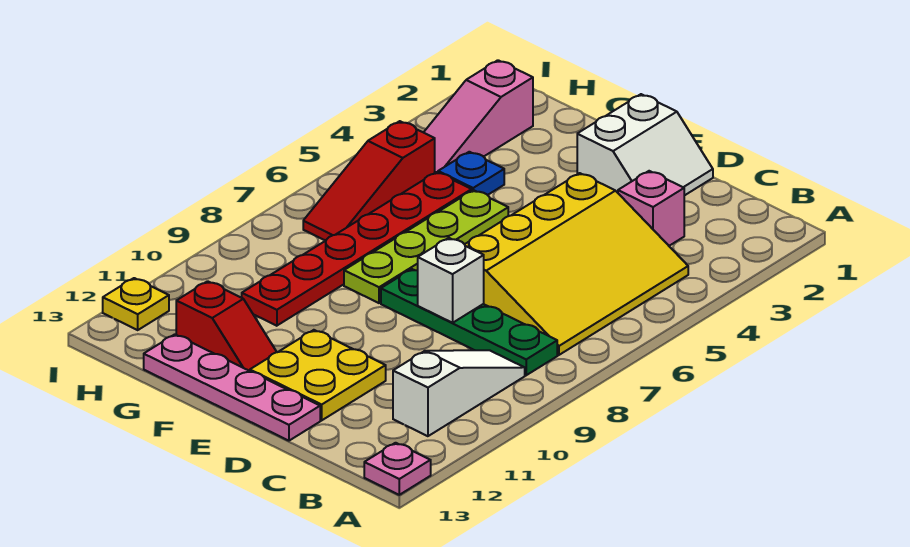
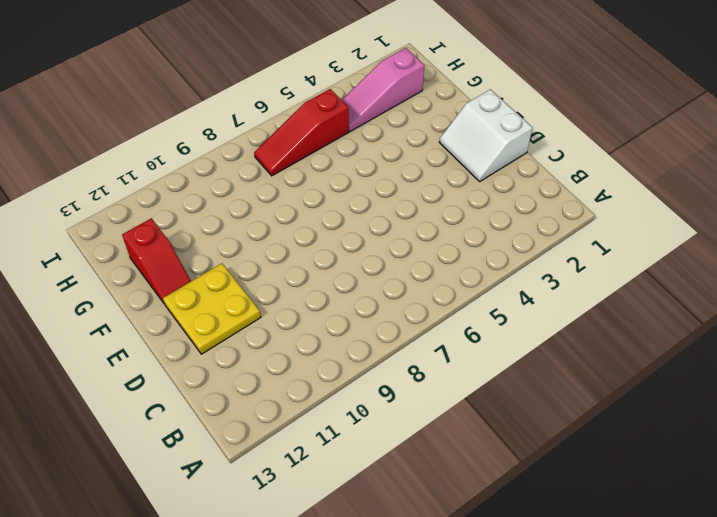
white slope D1:E2 level 1 top 1 -> white slope D1:E2 level 1 top E
none -> pink plate A13 level 1
none -> yellow slope B4:D7 level 1 top D
none -> green plate B8:E8 level 1

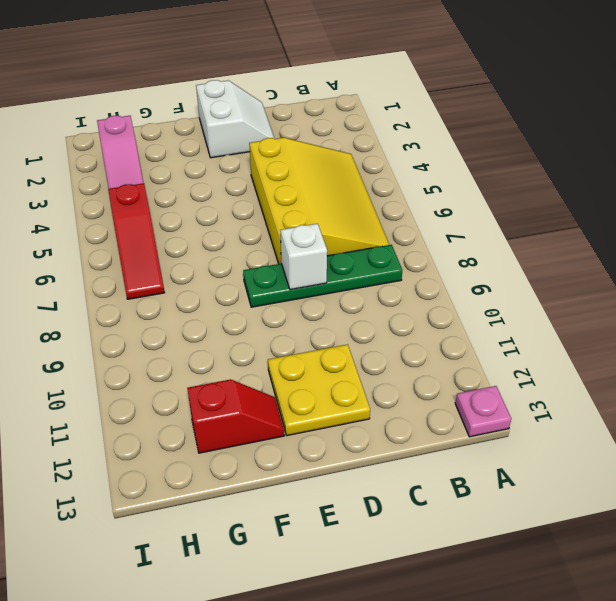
none -> white slope B9:B11 level 1 top 11
none -> pink brick C3 level 1
none -> pink plate D13:G13 level 1

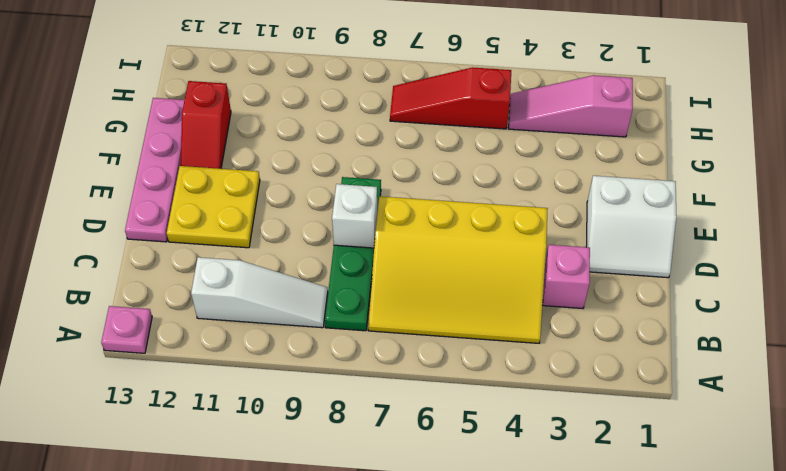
none -> lime plate F5:F8 level 1
none -> blue plate G4 level 1
none -> red plate G5:G10 level 1

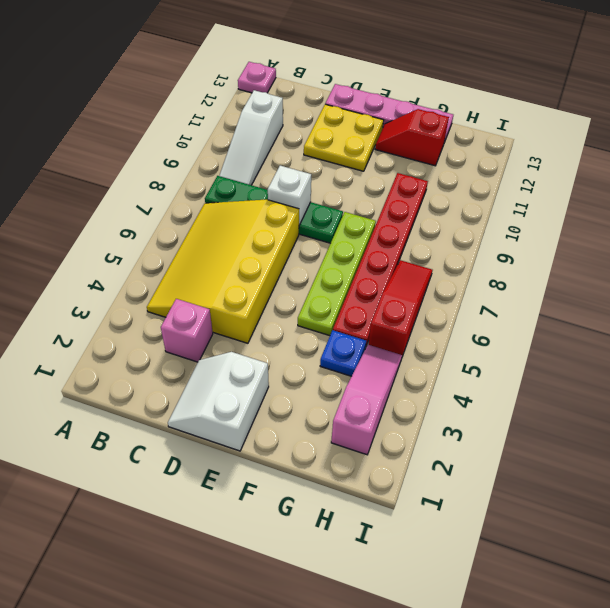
none -> yellow plate I12 level 1

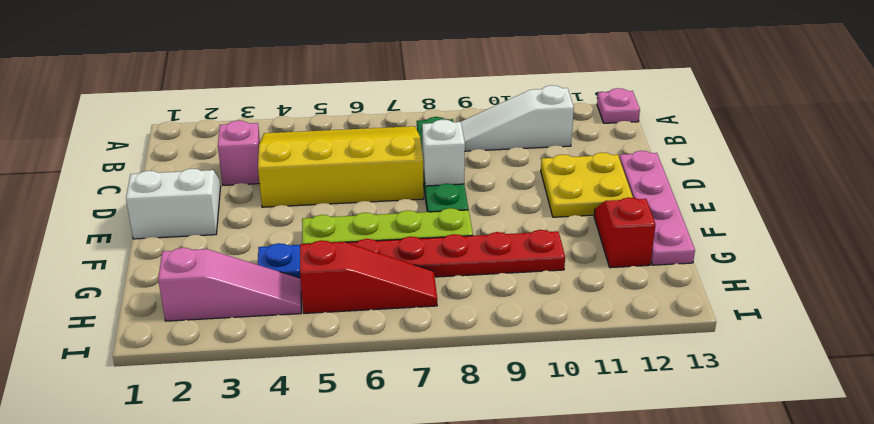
none -> yellow plate I12 level 1

